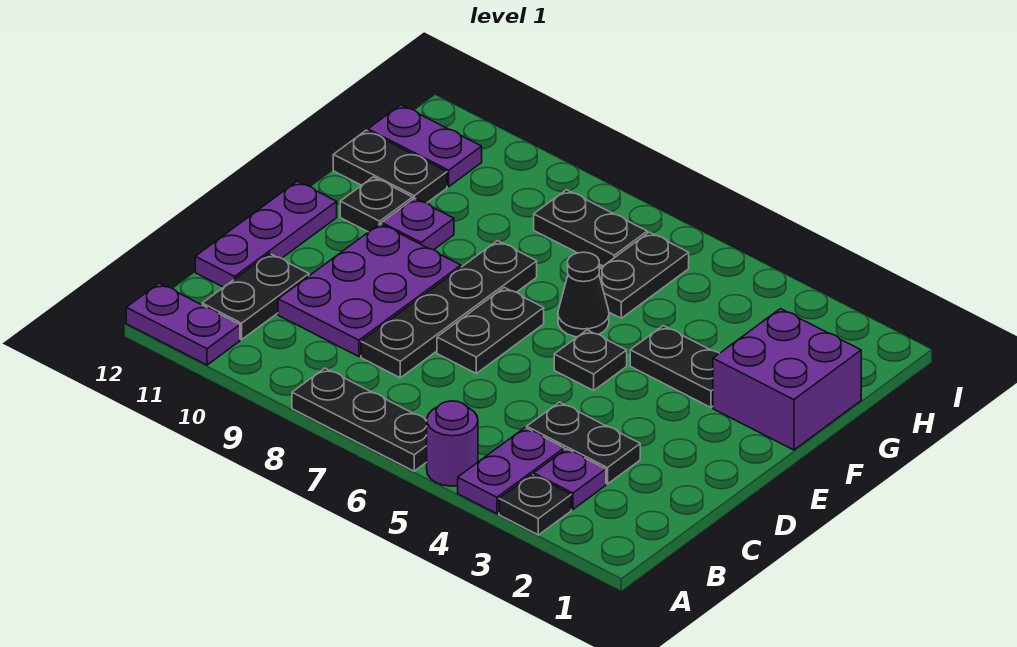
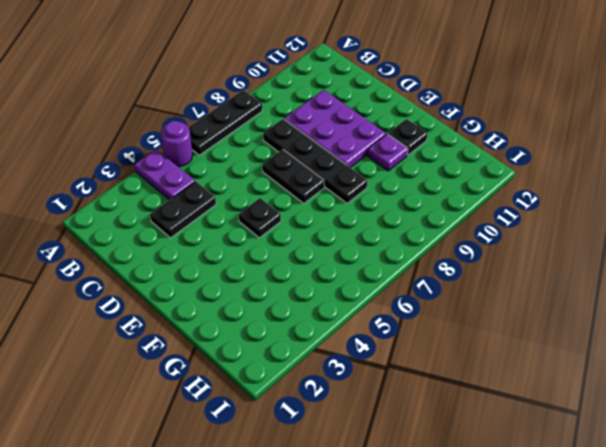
none -> black plate A3 level 1
none -> purple plate A11:A12 level 1
none -> purple plate B3 level 1

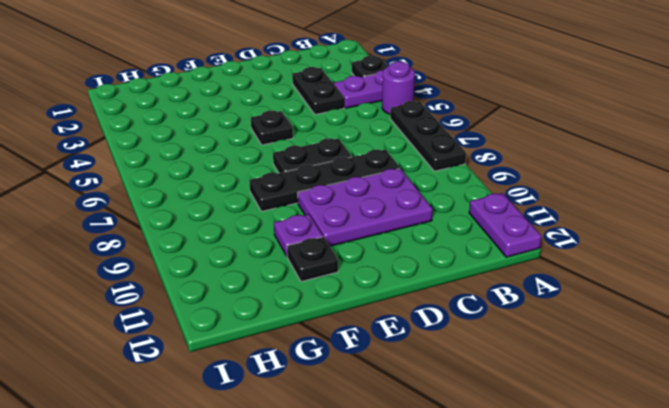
none -> purple plate B3 level 1
none -> black plate B11:C11 level 1
none -> purple plate C12:E12 level 1

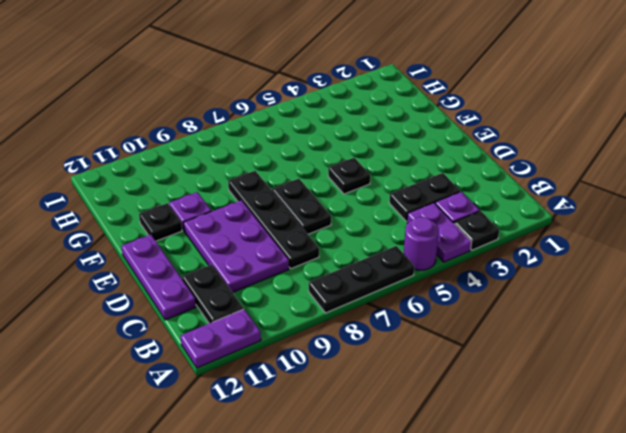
none -> purple brick F1:G2 level 1
none -> black plate F3:F4 level 1
none -> black cone F6 level 1

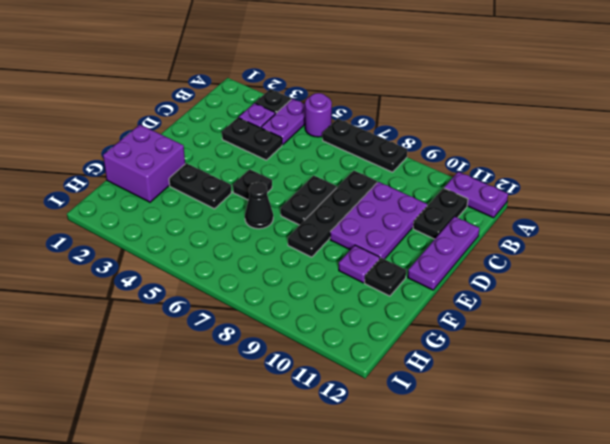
none -> black plate G6:H6 level 1
none -> black plate G11:G12 level 1
none -> black plate H7:H8 level 1

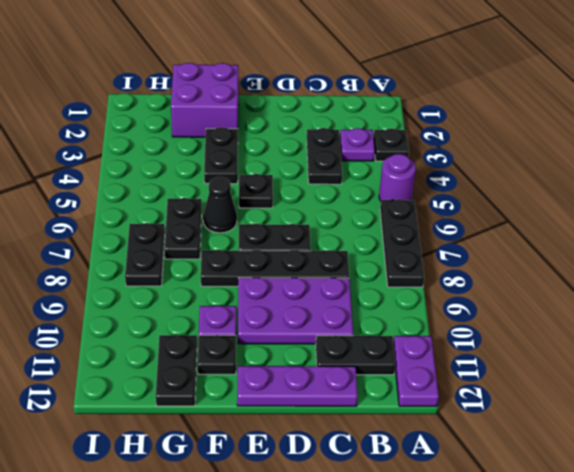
black plate G6:G7 level 1 -> black plate G6:H6 level 1
none -> purple plate A4:B4 level 1
none -> purple plate H11:H12 level 1

